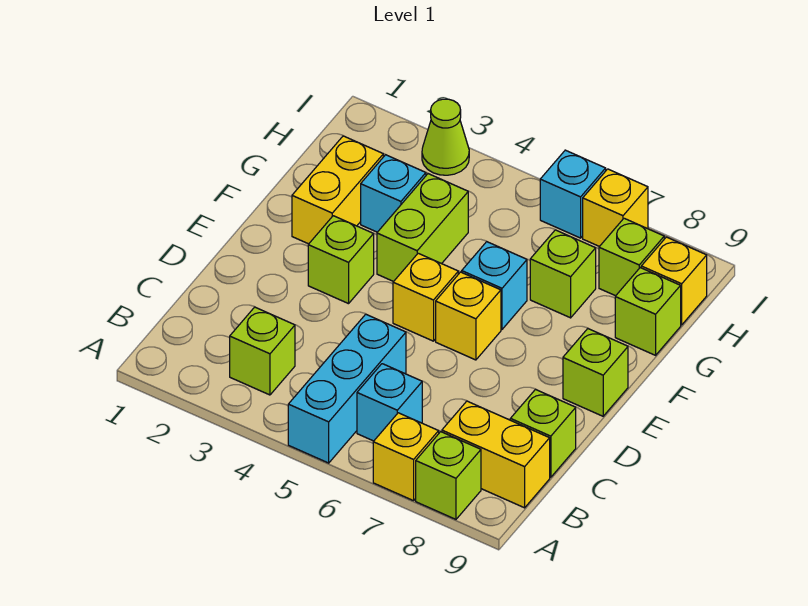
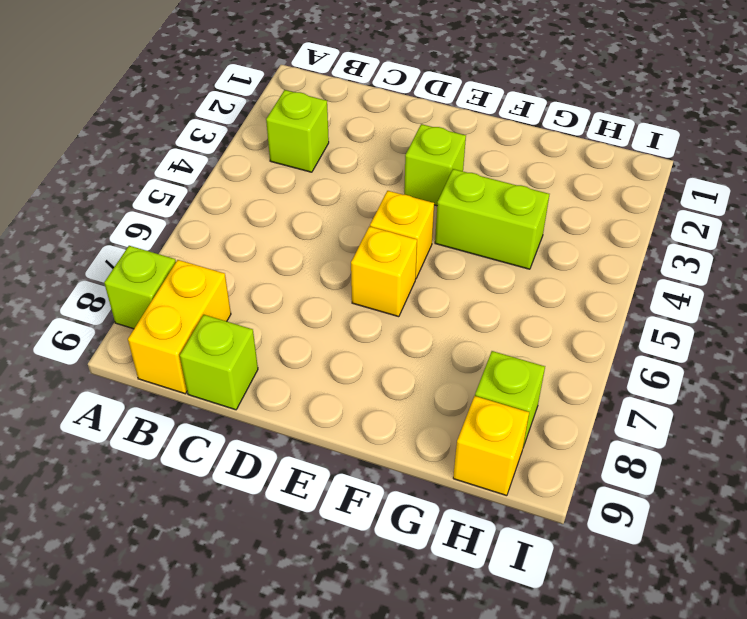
none -> cyan brick A5:C5 level 1
none -> yellow brick A7 level 1
none -> cyan brick B6 level 1

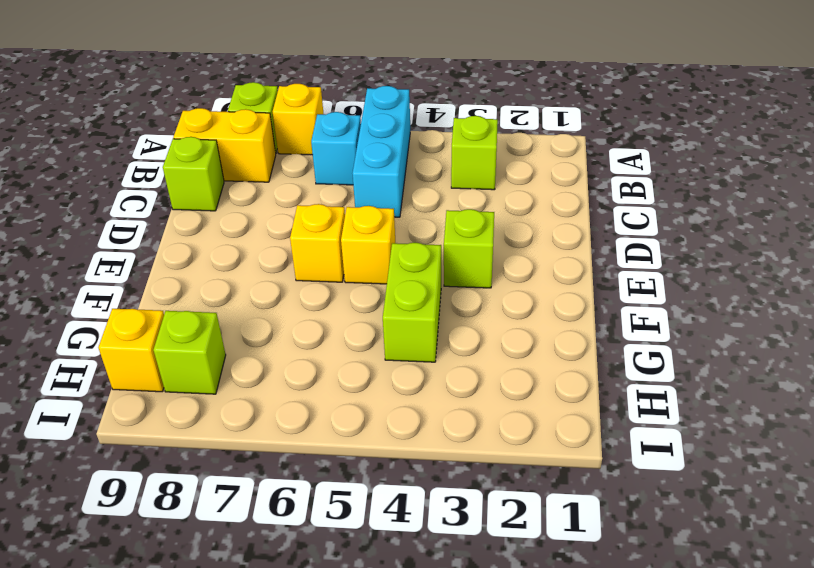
none -> lime brick E9 level 1
none -> yellow brick F2:G2 level 1
none -> cyan brick F6 level 1

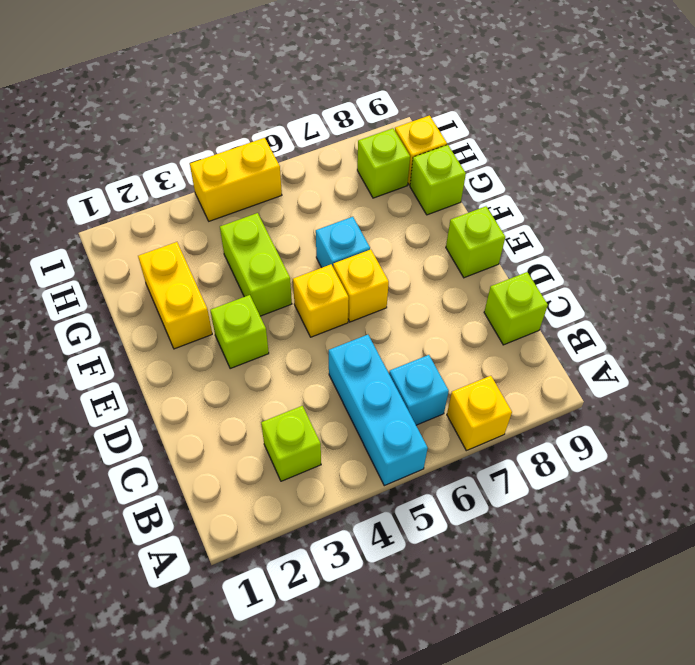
yellow brick I4:I5 level 1 -> yellow brick B8:B9 level 1
none -> lime brick A8 level 1
none -> cyan brick G3 level 1
none -> lime brick G7 level 1

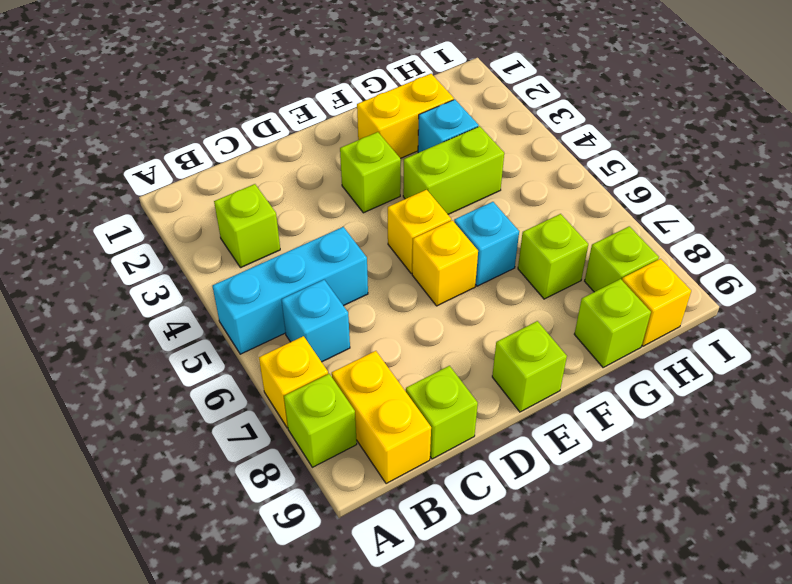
none -> lime cone I3 level 1
none -> cyan brick I6 level 1
none -> yellow brick I7 level 1

